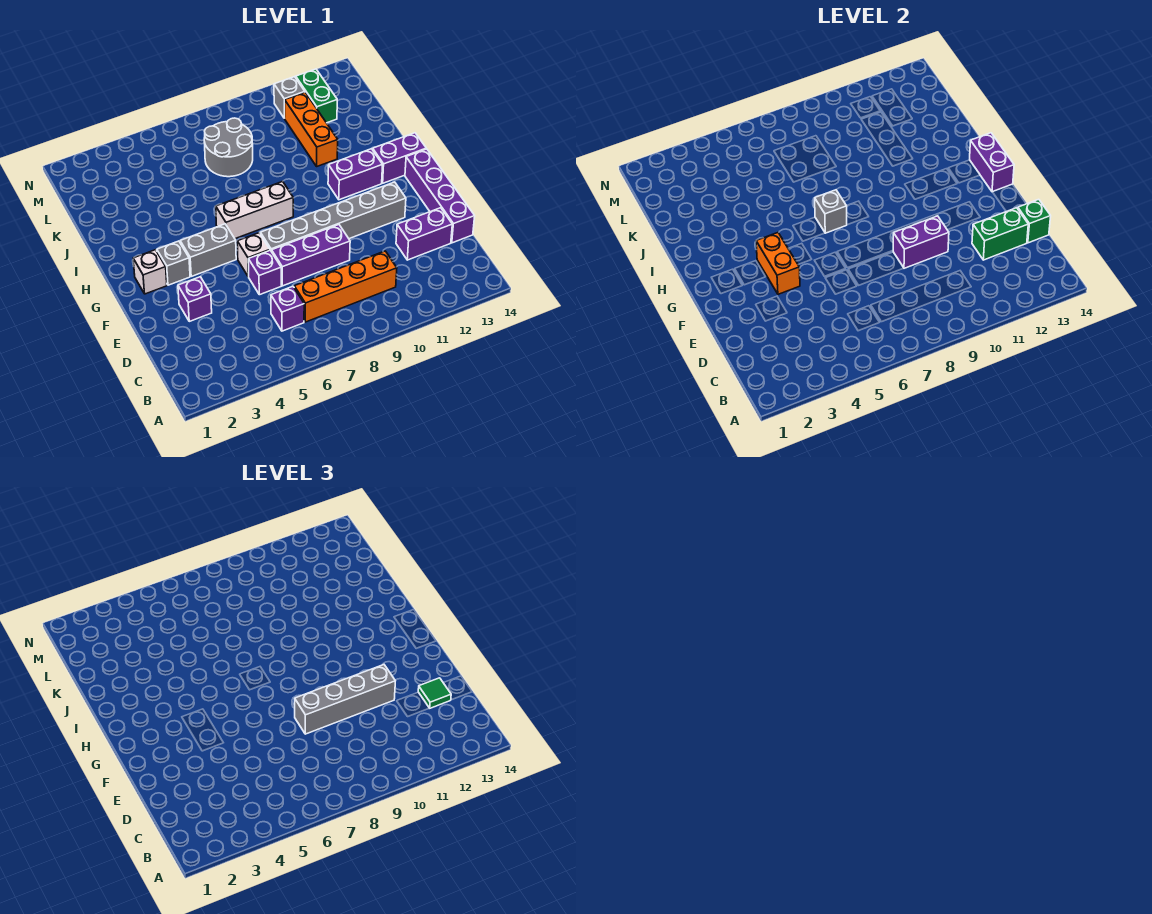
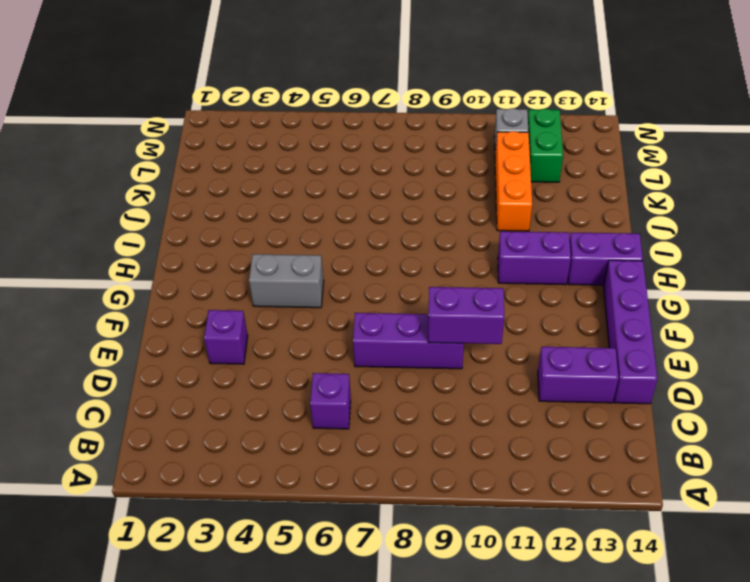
none -> orange brick C7:C10 level 1
none -> purple brick E6 level 1
none -> white brick F6 level 1

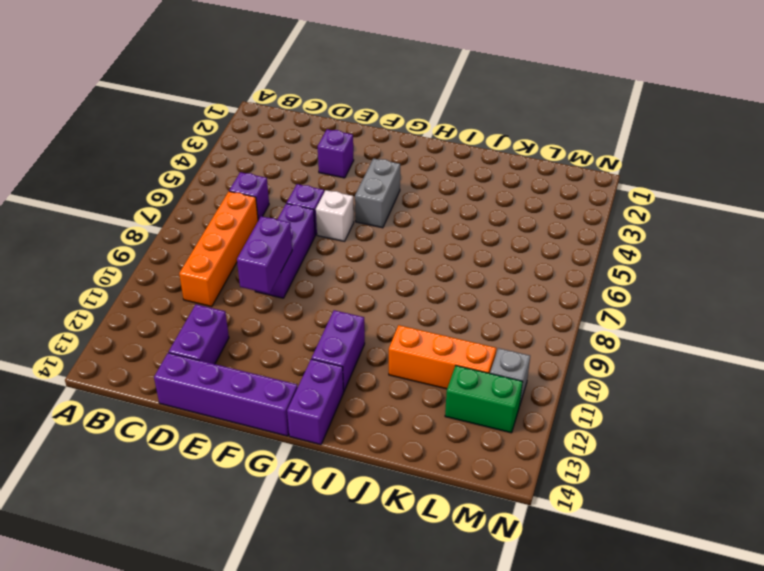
none -> grey brick F7:F12 level 1
none -> white brick G2 level 1
none -> grey brick G3 level 1

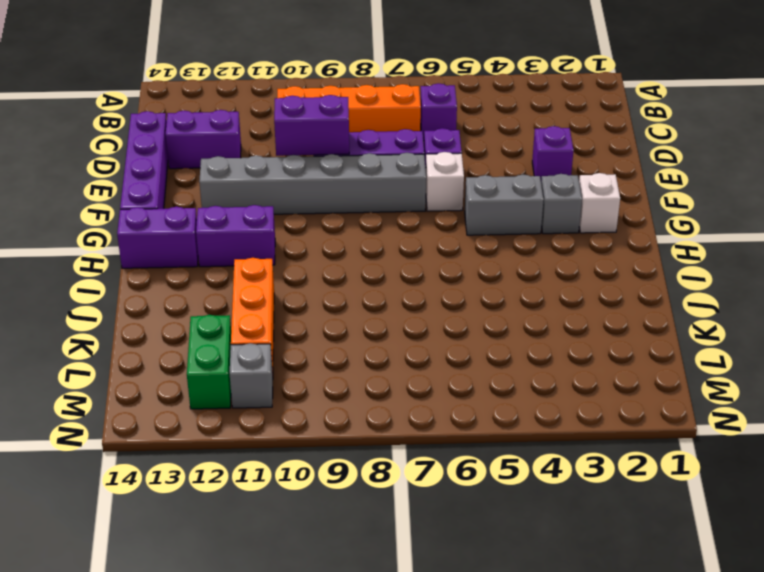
none -> white brick H6:H8 level 1
none -> grey round brick K7:L8 level 1
none -> green brick D12:D13 level 2

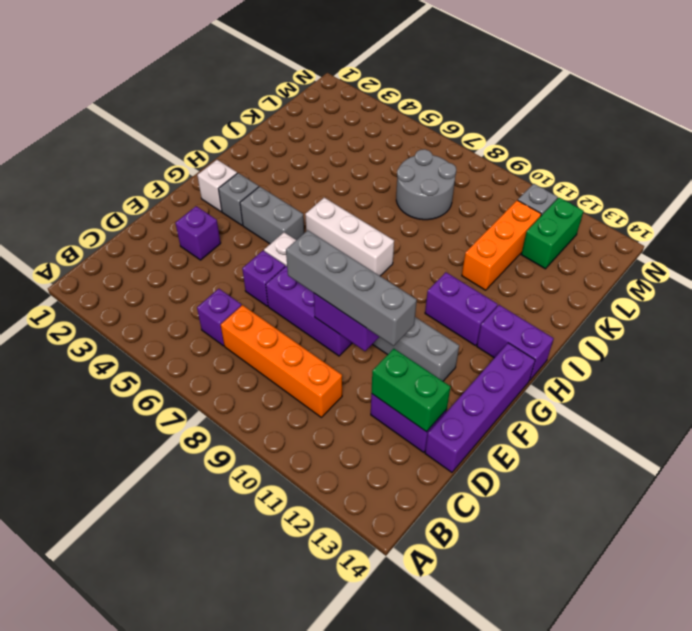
none -> green brick D14 level 2
none -> orange brick F4:G4 level 2
none -> purple brick G14:H14 level 2

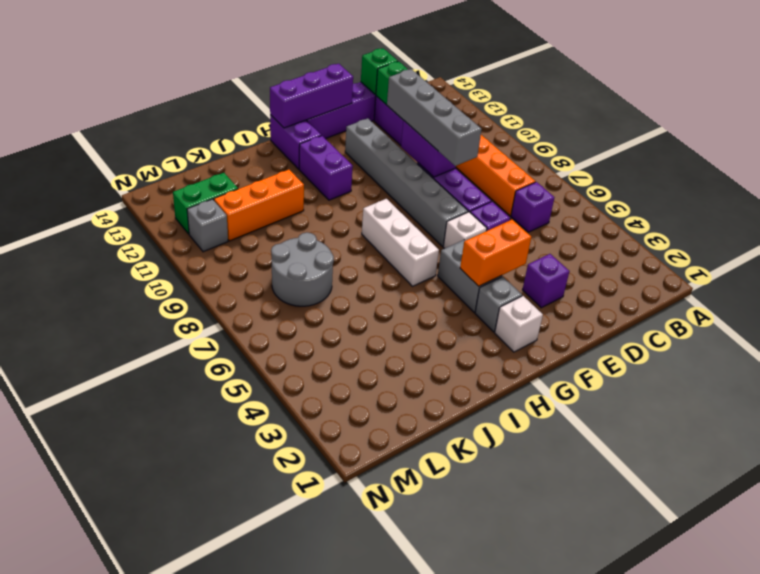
purple brick F14:H14 level 2 -> purple brick G14:H14 level 2
none -> grey brick H7 level 2
none -> green tile D13 level 3

